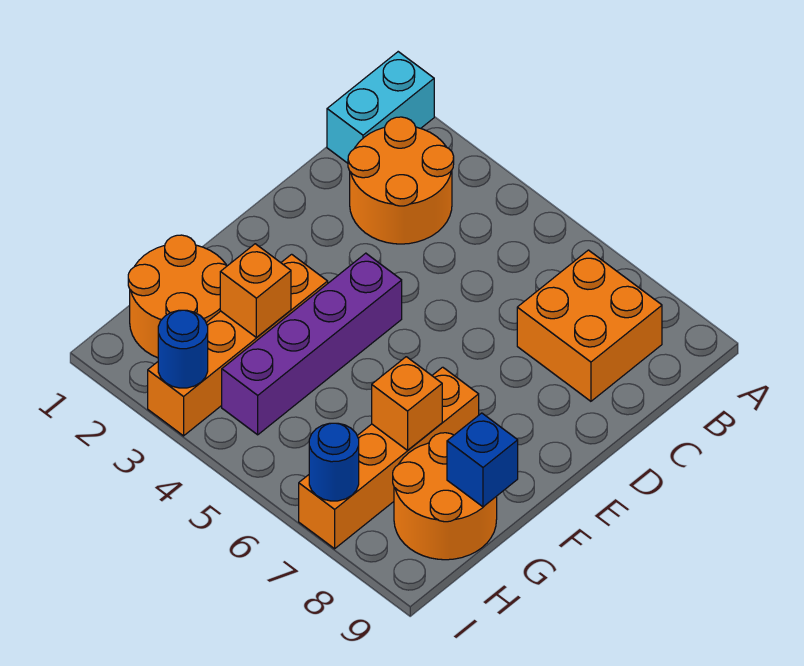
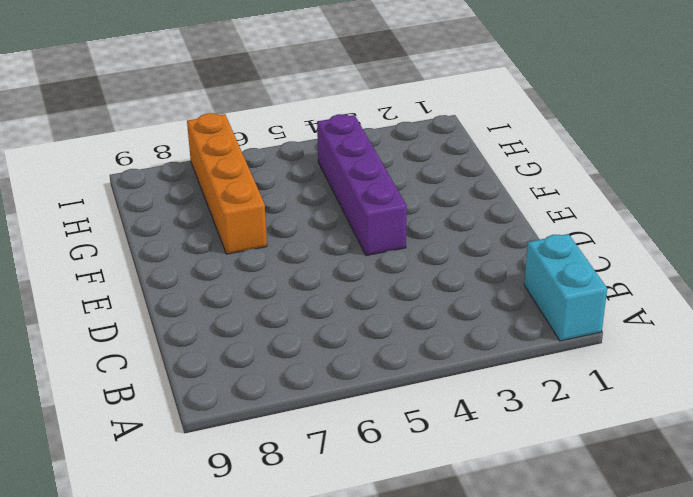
none -> orange round brick B2:C3 level 1
none -> orange brick B7:C8 level 1
none -> orange brick F3:I3 level 1

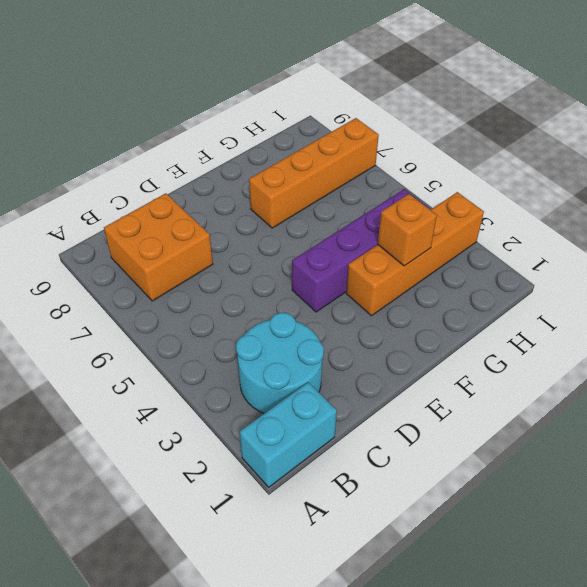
cyan round brick B2:C3 level 1 -> orange round brick B2:C3 level 1
none -> orange round brick G1:H2 level 1
none -> orange round brick G8:H9 level 1
none -> orange brick G7 level 2

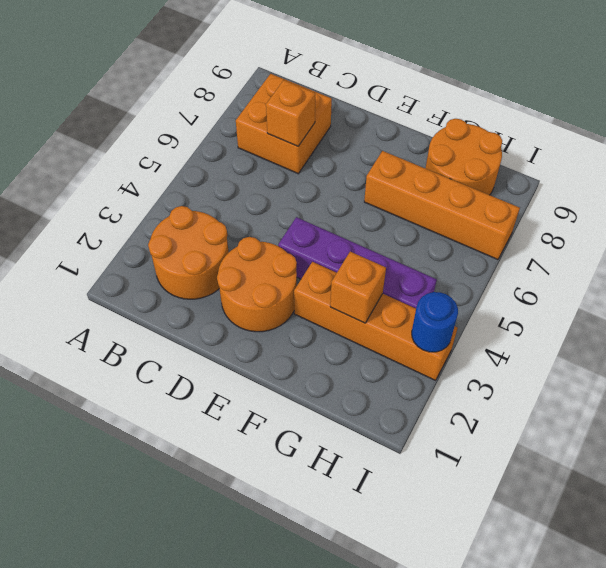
orange brick C7 level 2 -> orange brick G7 level 2
orange round brick D2:E3 level 1 -> orange round brick G1:H2 level 1
none -> cyan brick A1:B1 level 1
none -> blue brick G9 level 2
none -> blue round brick I7 level 2

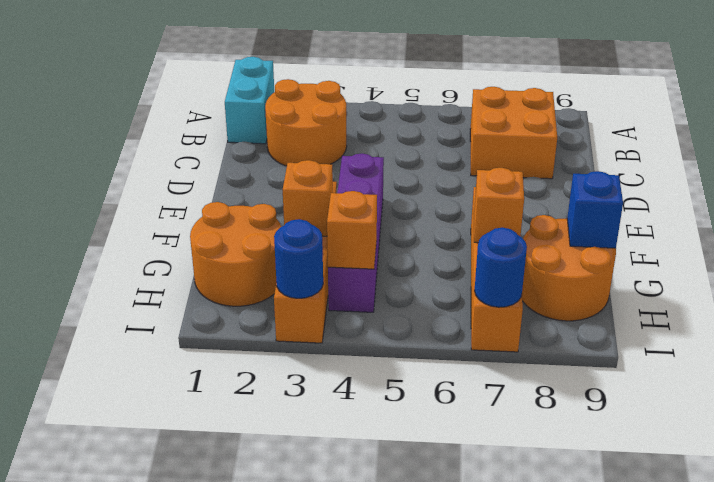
orange brick H4 level 2 -> none

